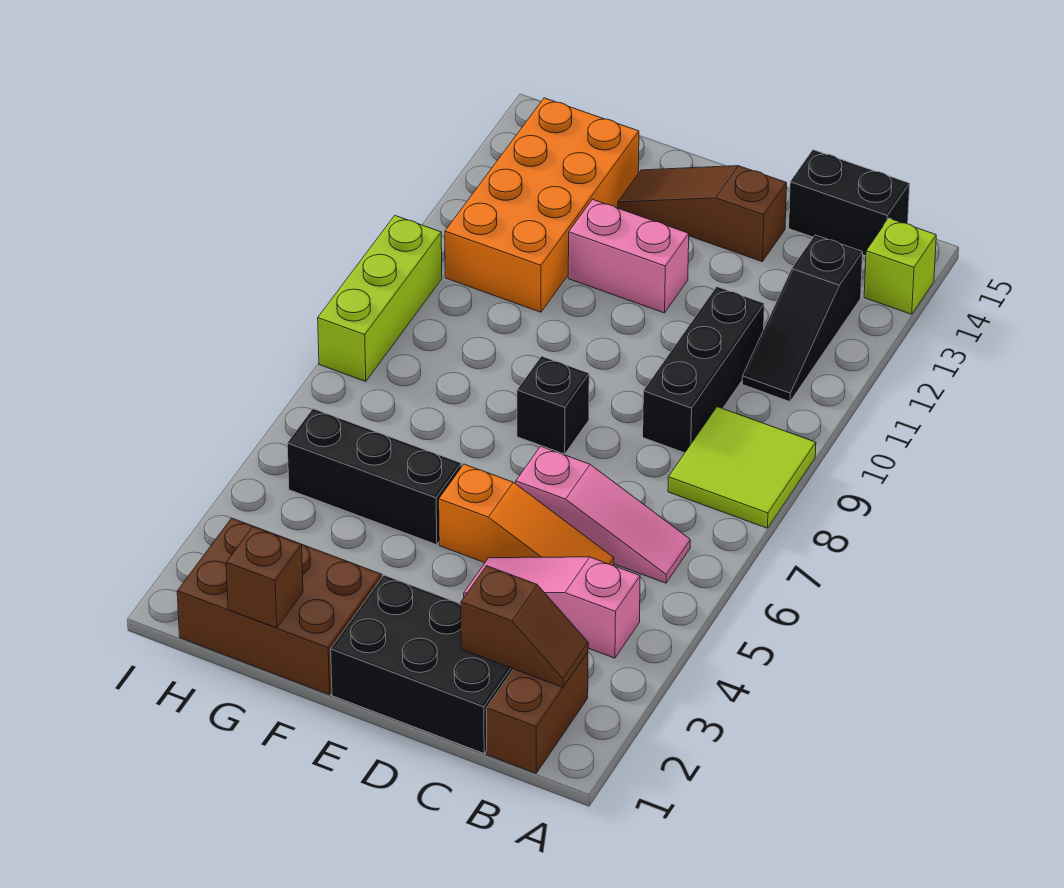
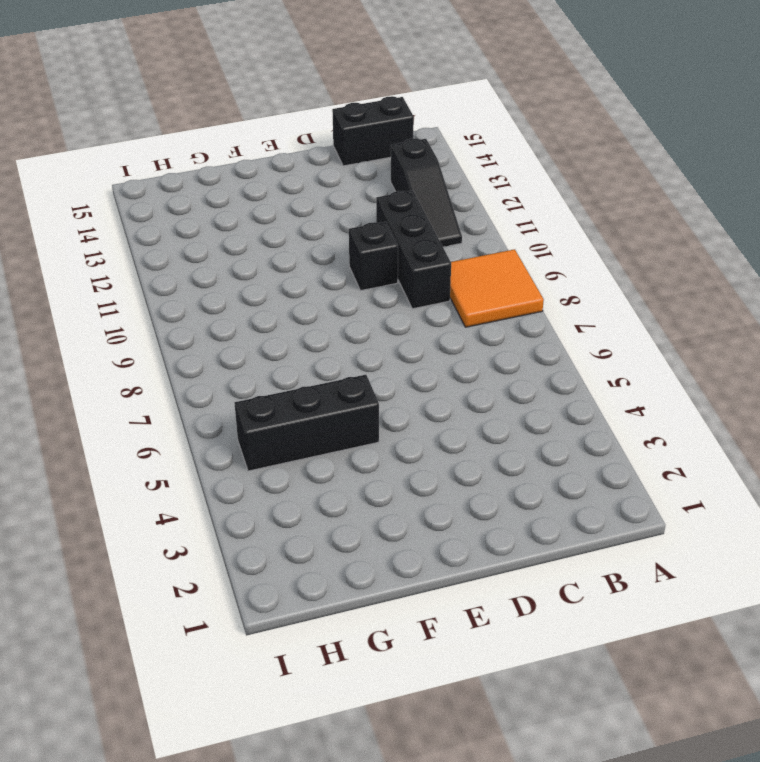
orange tile A8:B9 level 1 -> lime tile A8:B9 level 1
black brick D10 level 1 -> black brick E8 level 1
none -> lime brick A14 level 1
none -> brown brick B1:B2 level 1
none -> pink slope B4:D4 level 1 top B

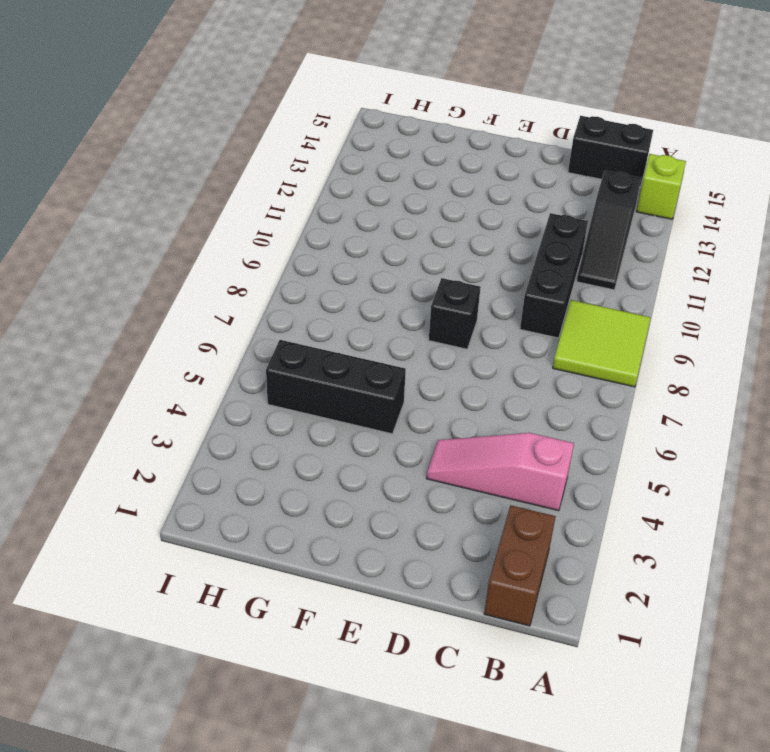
none -> pink slope B6:D6 level 1 top D
none -> black brick C1:E2 level 1
none -> orange slope C5:E5 level 1 top E

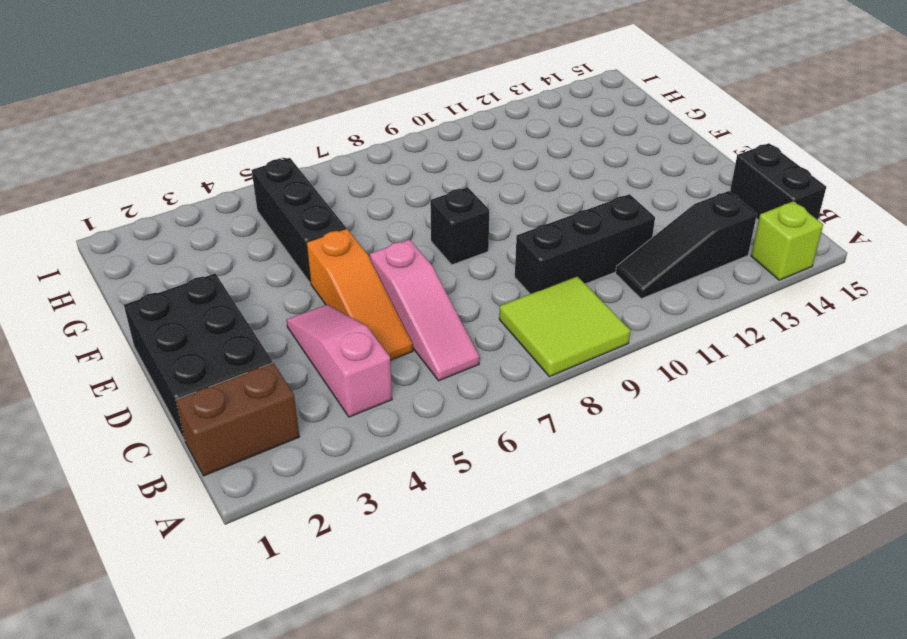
none -> brown slope D14:F14 level 1 top D
none -> pink brick E12:F12 level 1
none -> brown brick F1:H2 level 1

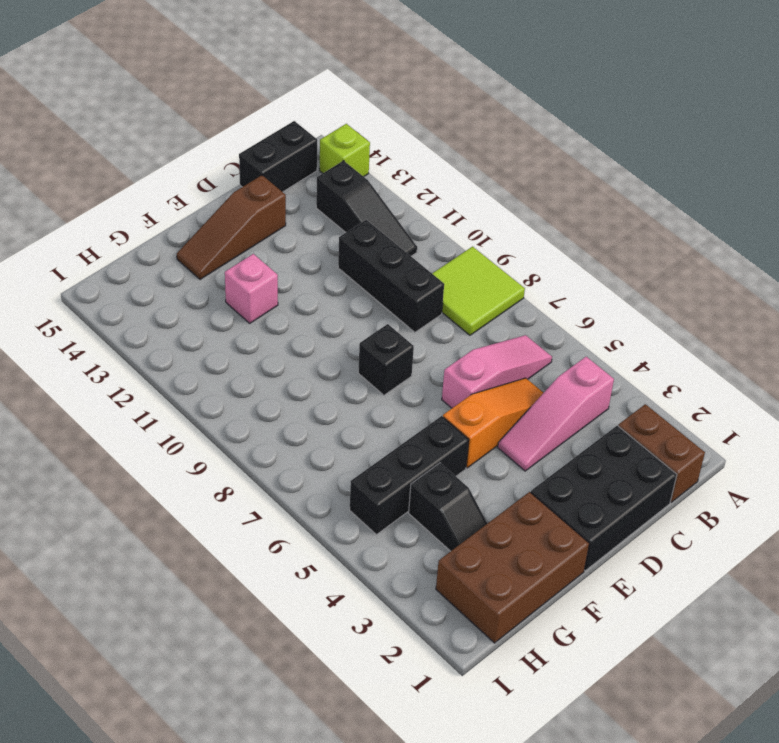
pink brick F12 level 1 -> pink brick E12:F12 level 1
black slope G3:G4 level 1 top 4 -> none
none -> orange brick G11:H14 level 1
none -> lime brick I8:I10 level 1
none -> brown slope B2:C2 level 2 top C

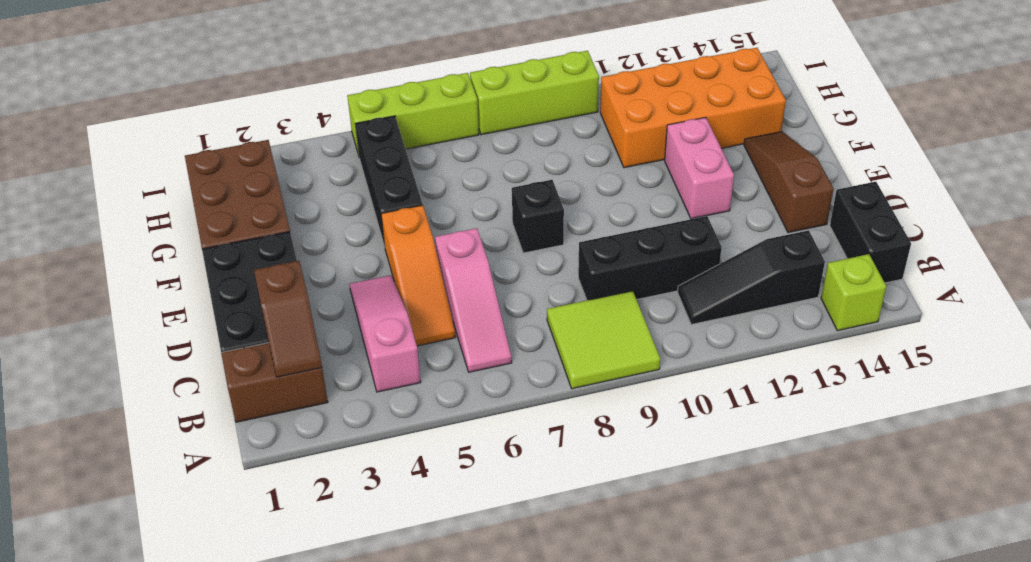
lime brick I5:I7 level 1 -> none
none -> brown brick G1 level 2

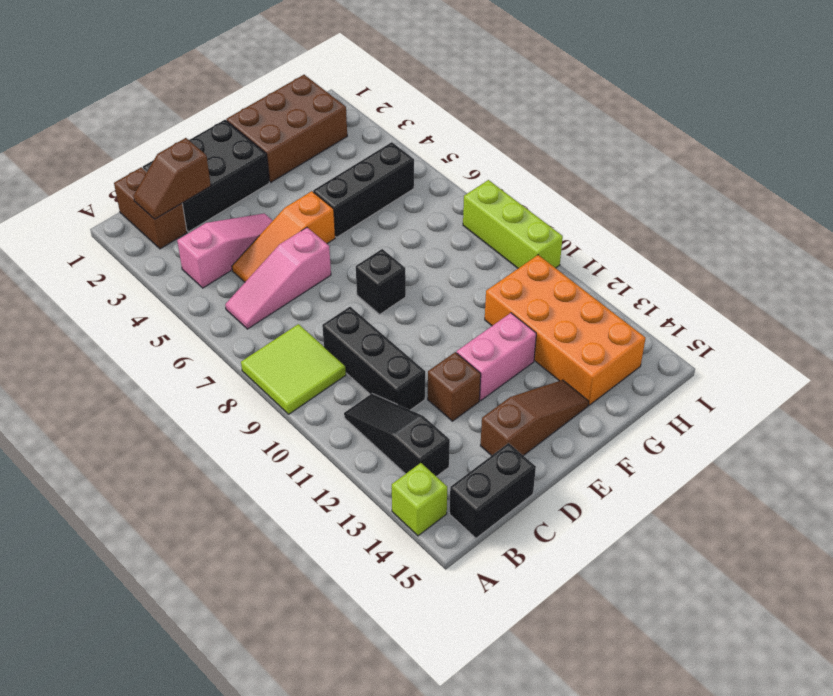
brown brick D12 level 1 -> brown brick G1 level 2

